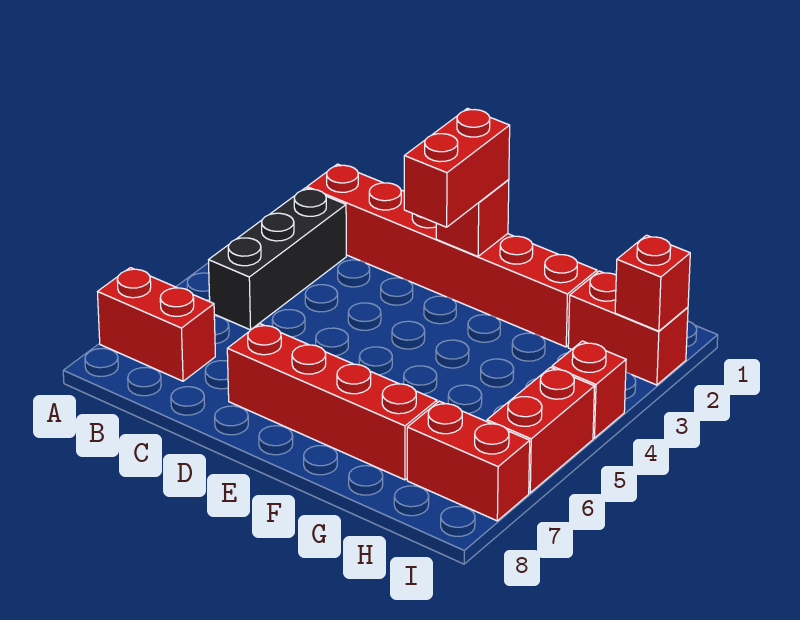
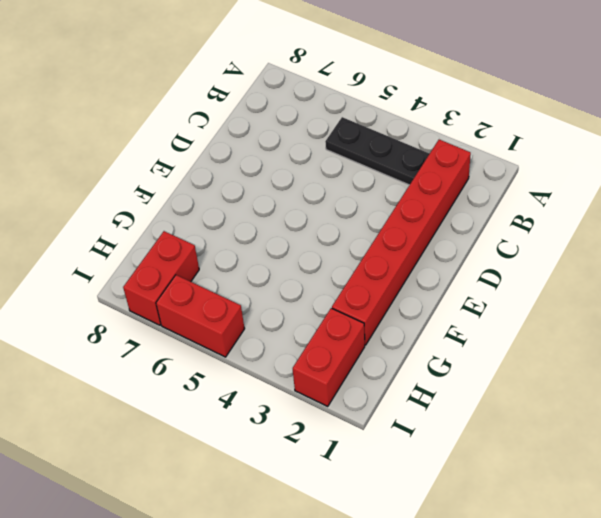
black plate B3:B5 level 1 -> black brick B3:B5 level 1
none -> red brick A7:B7 level 1
none -> red brick D7:G7 level 1

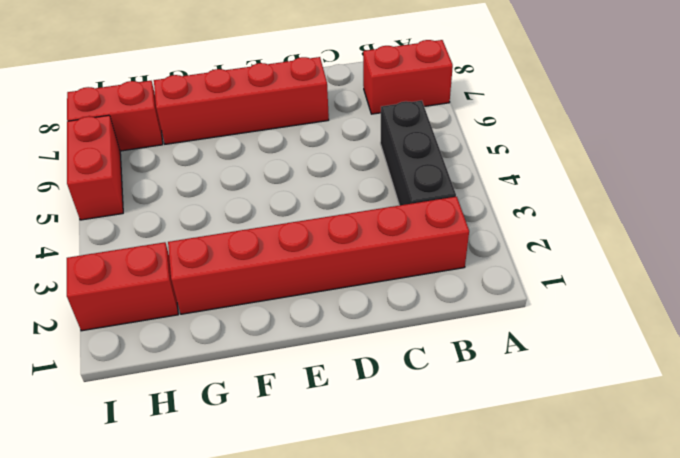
none -> red brick I4 level 1
none -> red brick E2 level 2

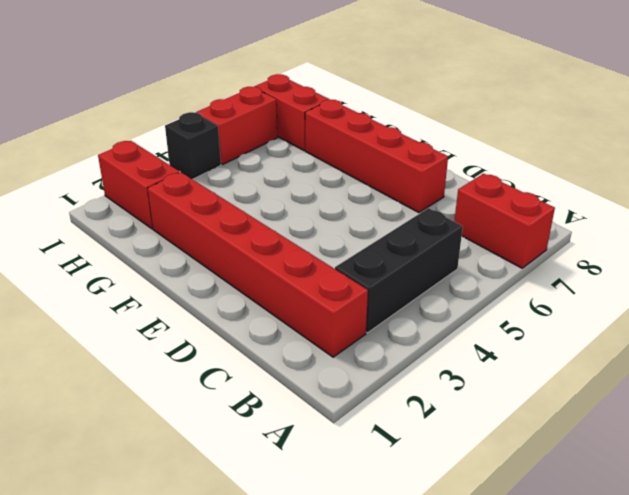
black brick I4 level 1 -> red brick I4 level 1
none -> red brick E2 level 2
none -> red brick I2 level 2

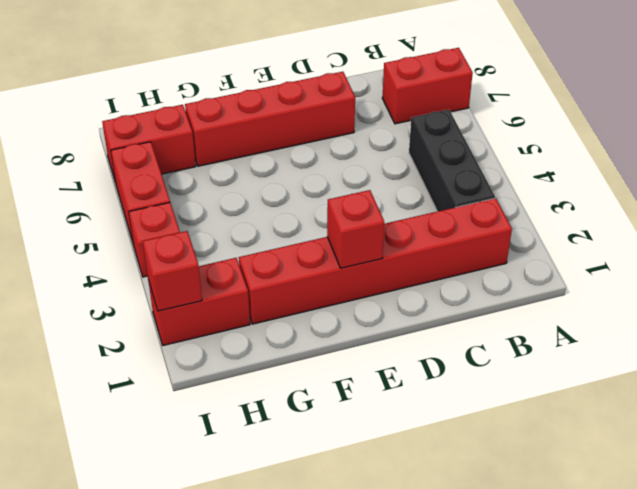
none -> red brick E2:E3 level 3

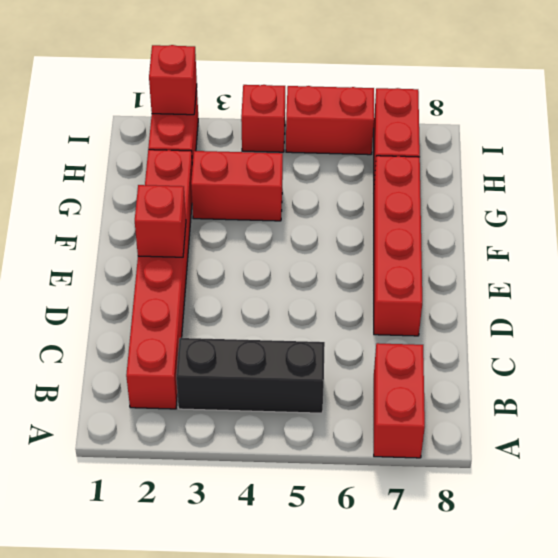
red brick G3:G4 level 1 -> red brick E2:E3 level 3

